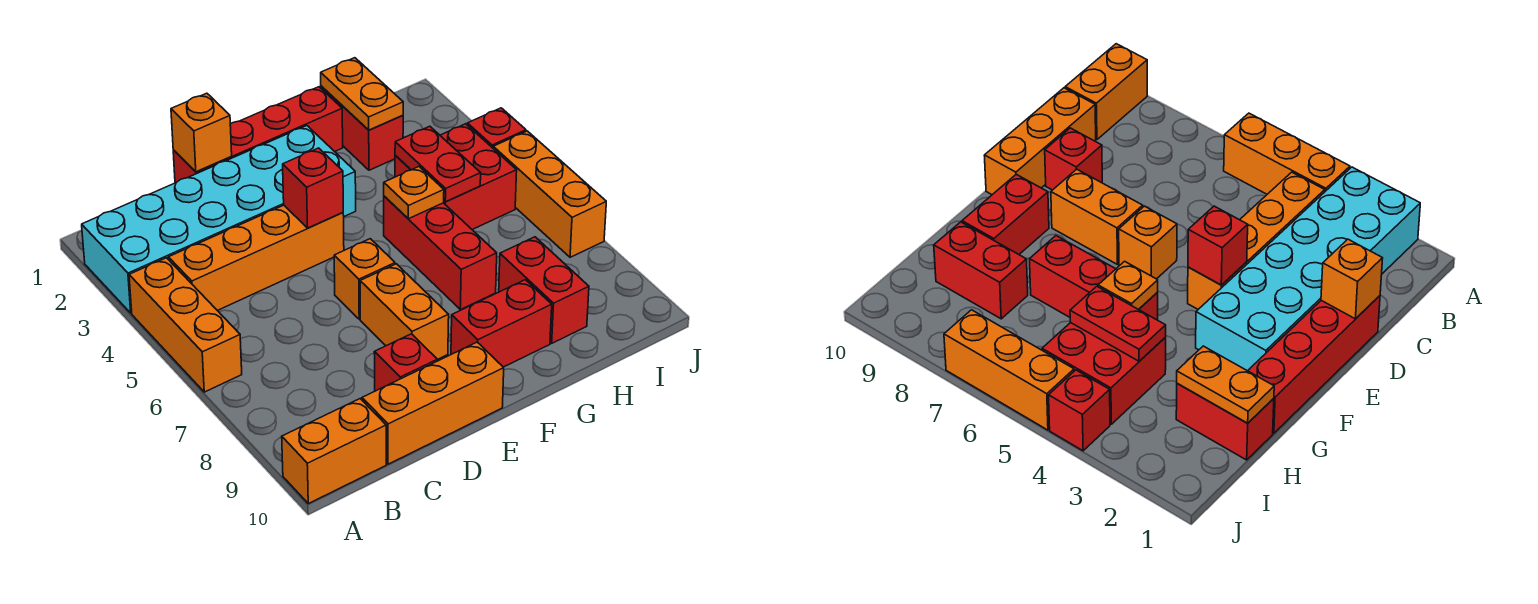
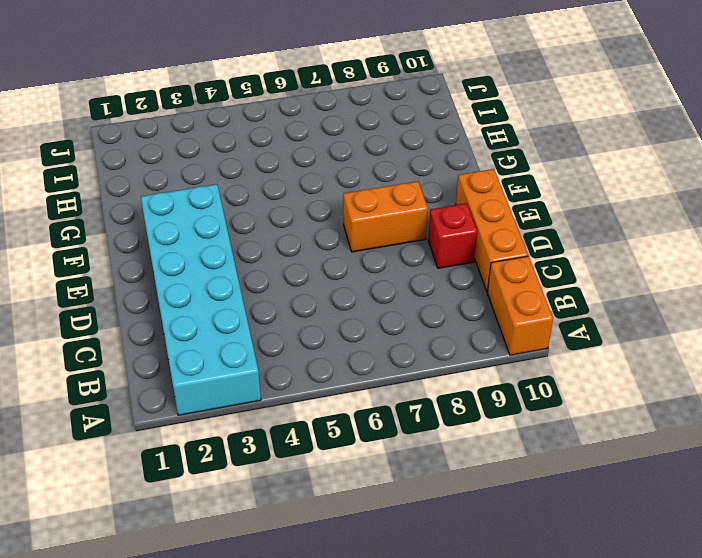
none -> orange brick A4:A6 level 1
none -> orange brick B4:E4 level 1
none -> red brick D1:G1 level 1

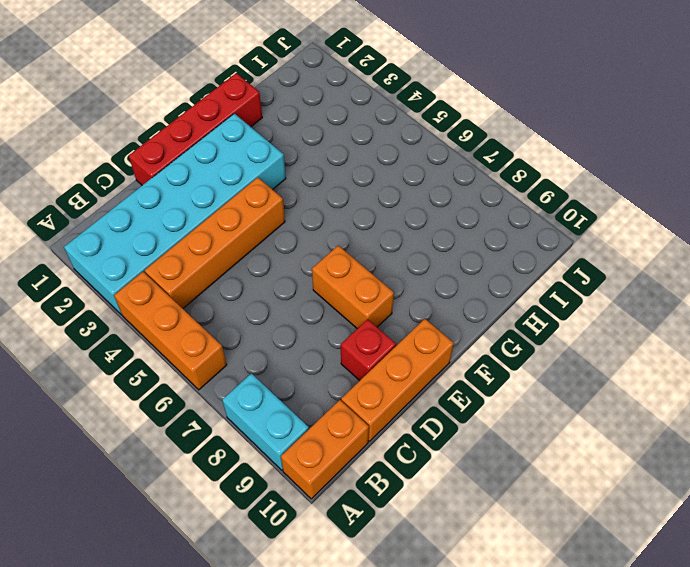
cyan brick A8:A9 level 1 -> none
none -> orange brick E6 level 1
none -> red brick F9:G9 level 1
none -> red brick G5:G7 level 1

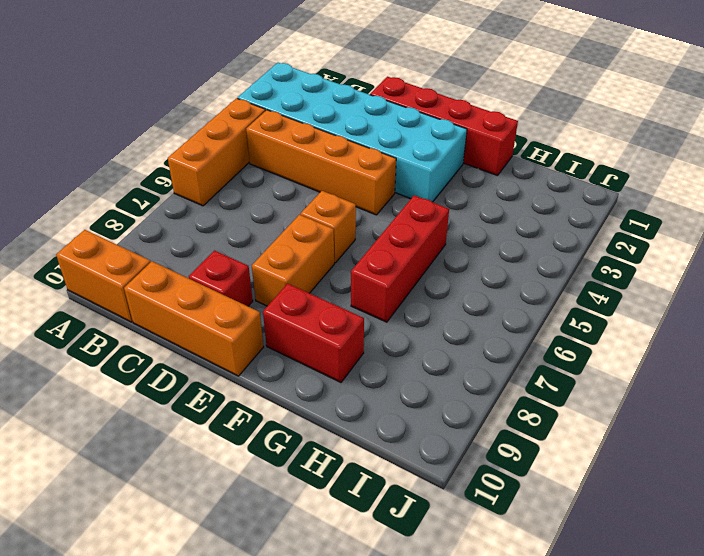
none -> red brick H1:H2 level 1
none -> red brick H4:I5 level 1
none -> red brick H8:H9 level 1

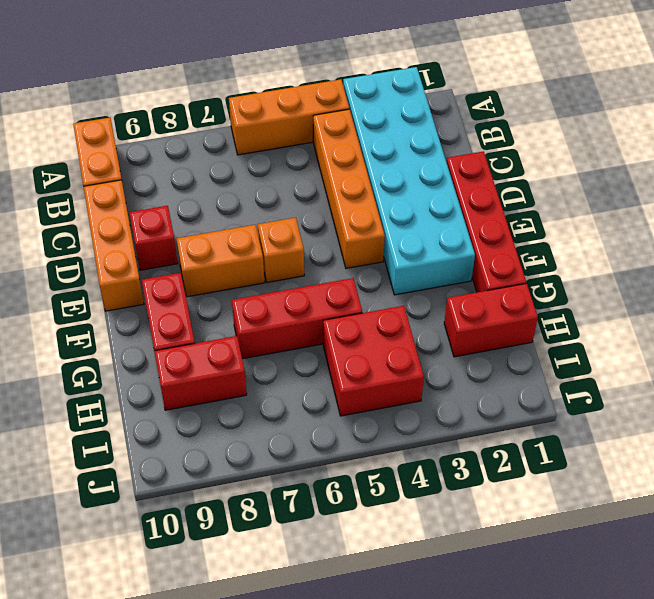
none -> red brick J4 level 1
none -> orange brick J5:J7 level 1
none -> orange brick D1 level 2

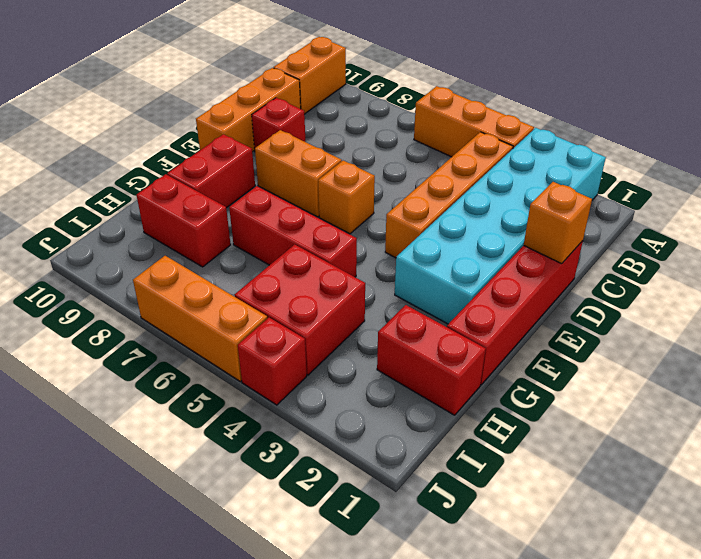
none -> red brick E4 level 2
none -> orange plate G5 level 2
none -> orange plate H1:H2 level 2

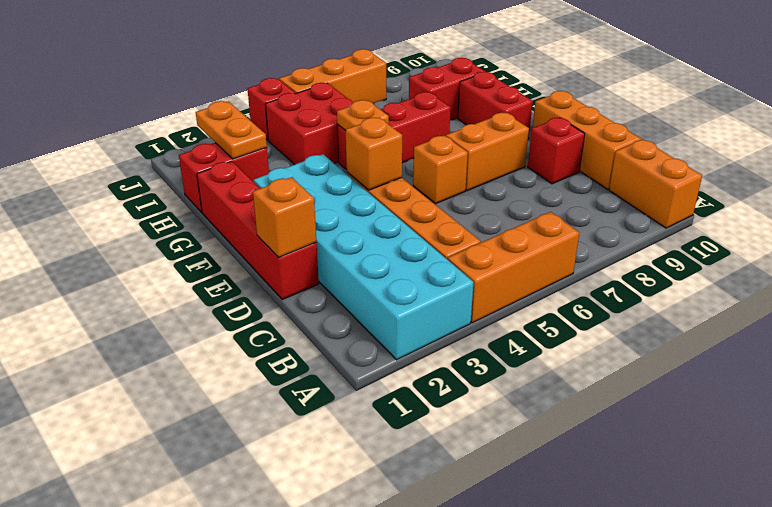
orange brick E4 level 2 -> red brick E4 level 2
orange plate H2:I2 level 2 -> orange plate H1:H2 level 2
none -> red plate H4:H5 level 2

